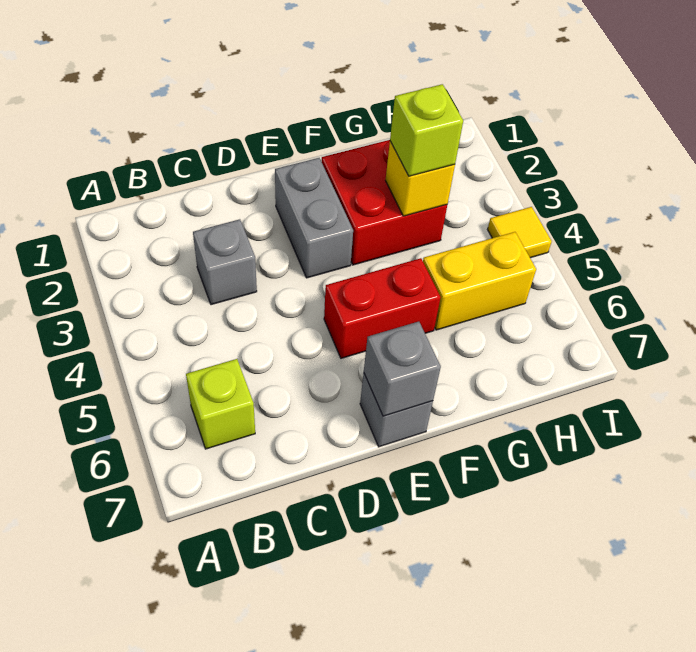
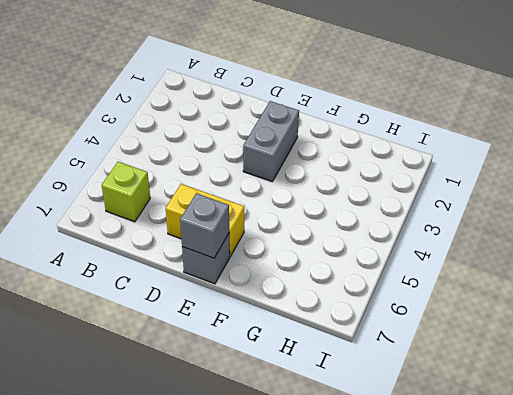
yellow brick D6:E6 level 1 -> yellow brick G5:H5 level 1
none -> grey brick C3 level 1
none -> red brick E5:F5 level 1

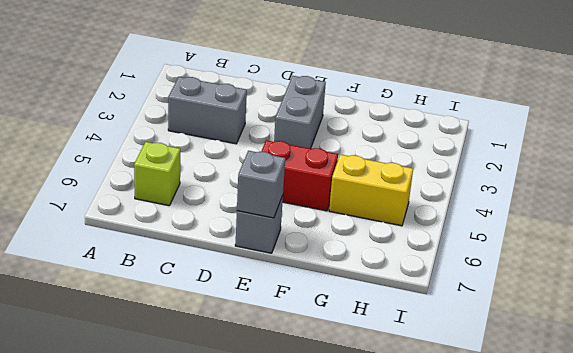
grey brick B3:C3 level 1 -> grey brick C3 level 1
none -> red brick F2:G3 level 1
none -> yellow tile I4 level 1

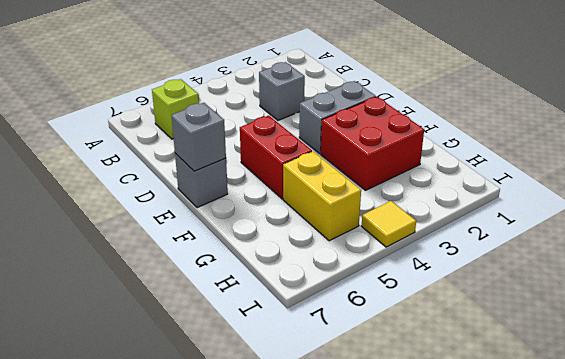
none -> yellow brick G3 level 2
none -> lime brick G3 level 3

